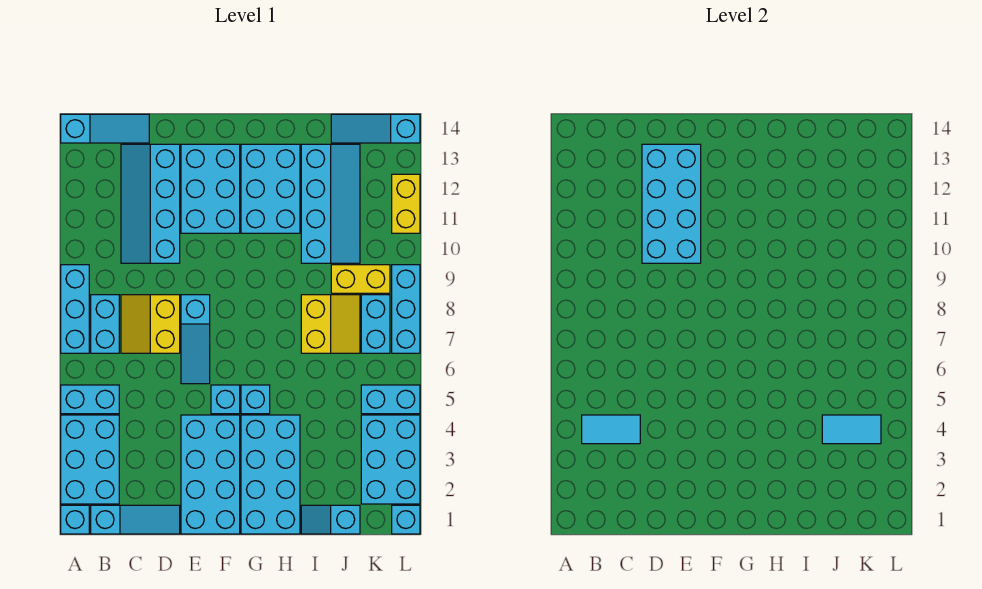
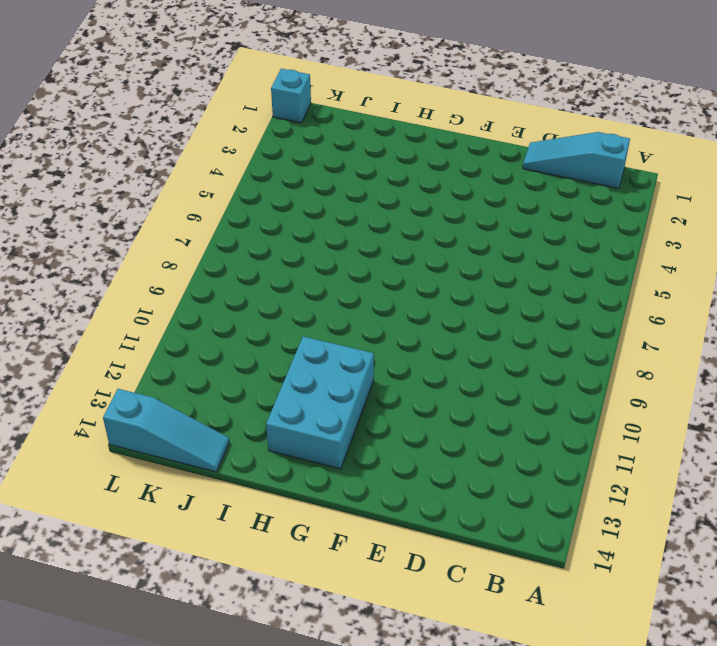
none -> cyan brick A1 level 1
none -> cyan brick A2:B4 level 1
none -> cyan brick A5:B5 level 1
none -> cyan brick A7:A9 level 1

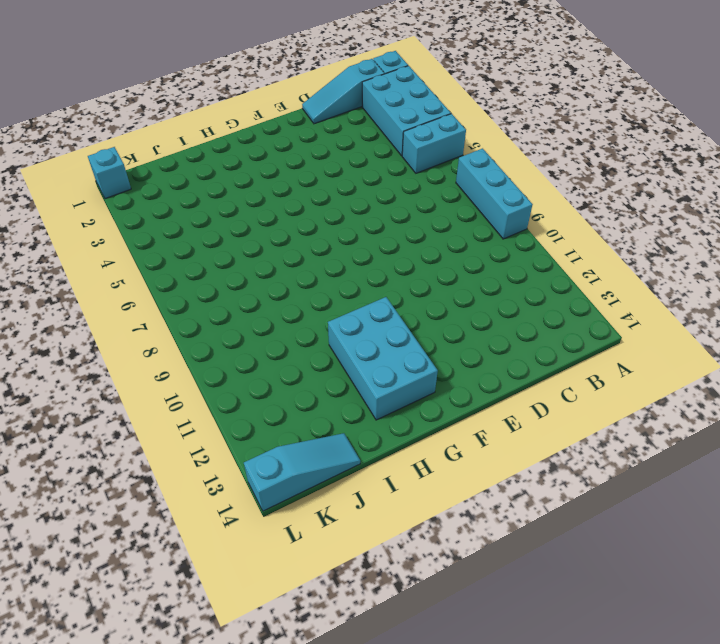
none -> cyan slope A14:C14 level 1 top A
none -> cyan brick B7:B8 level 1
none -> yellow slope C7:D8 level 1 top D
none -> cyan slope C10:D13 level 1 top D

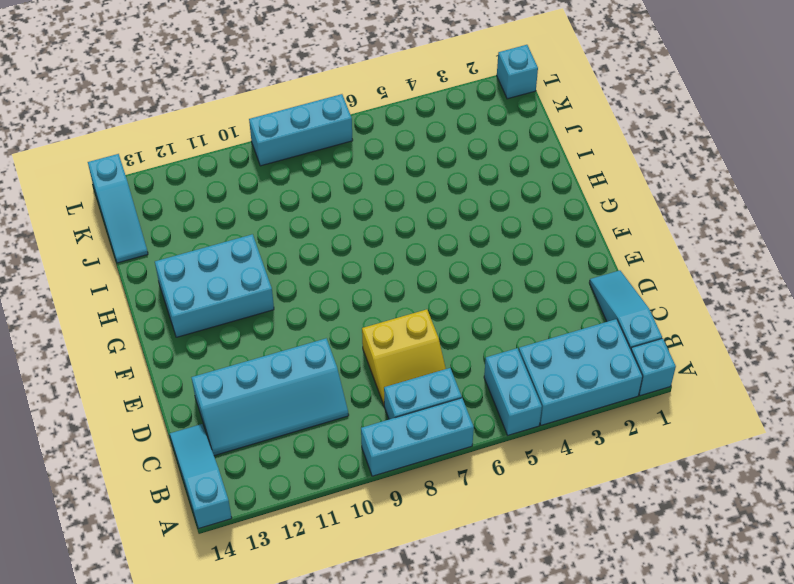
none -> cyan brick E1:F4 level 1
none -> cyan slope E6:E8 level 1 top 8
none -> cyan brick E11:F13 level 1
none -> cyan brick F5 level 1

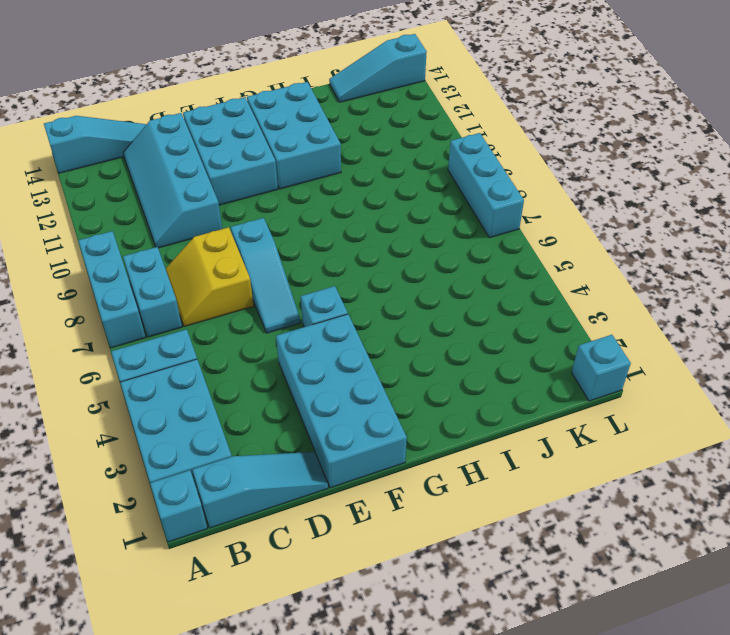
none -> cyan brick G1:H4 level 1
none -> cyan brick G5 level 1
none -> cyan slope I1:J1 level 1 top J
none -> yellow slope I7:J8 level 1 top I

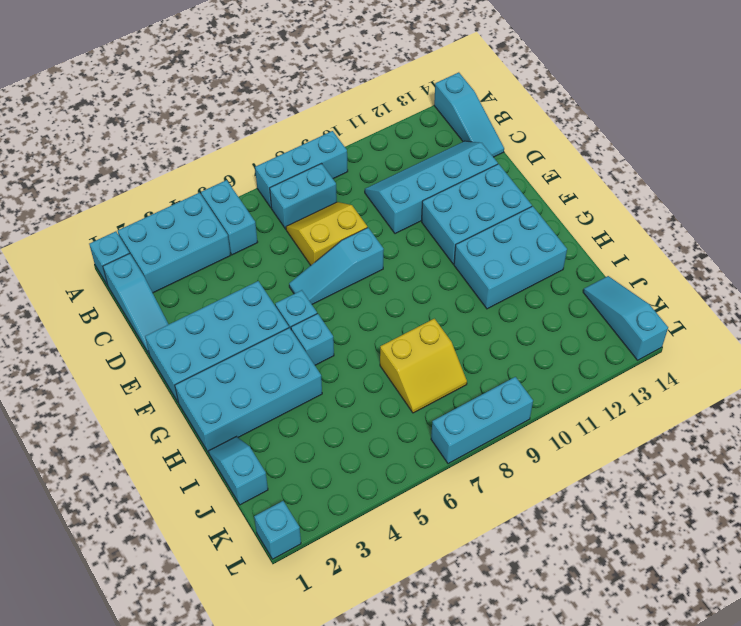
none -> cyan slope I10:J13 level 1 top I
none -> yellow brick J9:K9 level 1
none -> cyan brick K2:L4 level 1
none -> cyan brick K5:L5 level 1

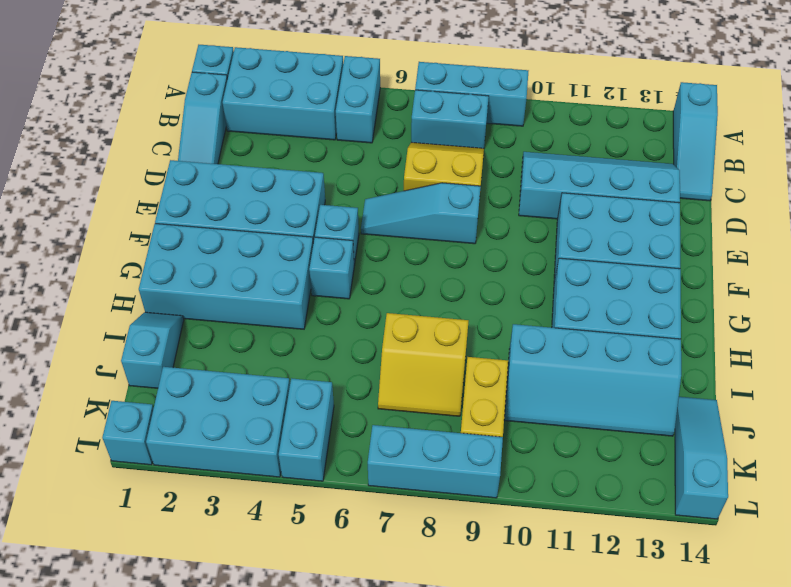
none -> cyan brick K7:K8 level 1
none -> yellow brick L11:L12 level 1
none -> cyan tile B4:C4 level 2
none -> cyan brick D10:E13 level 2

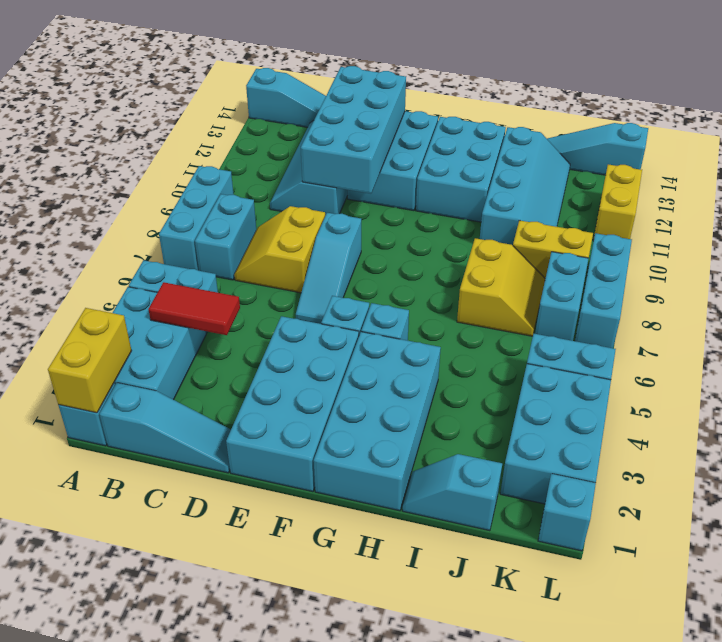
yellow brick A1:A2 level 2 -> none
red tile B4:C4 level 2 -> cyan tile B4:C4 level 2
none -> cyan tile J4:K4 level 2

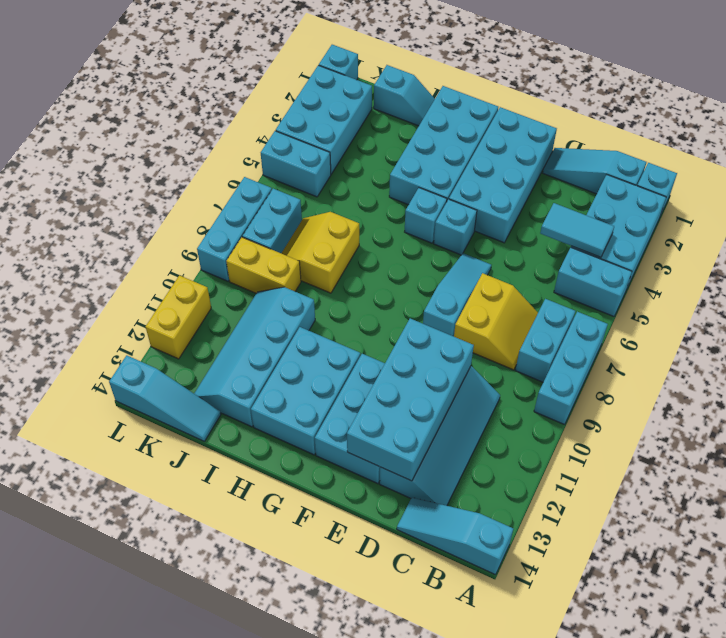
none -> cyan tile J4:K4 level 2

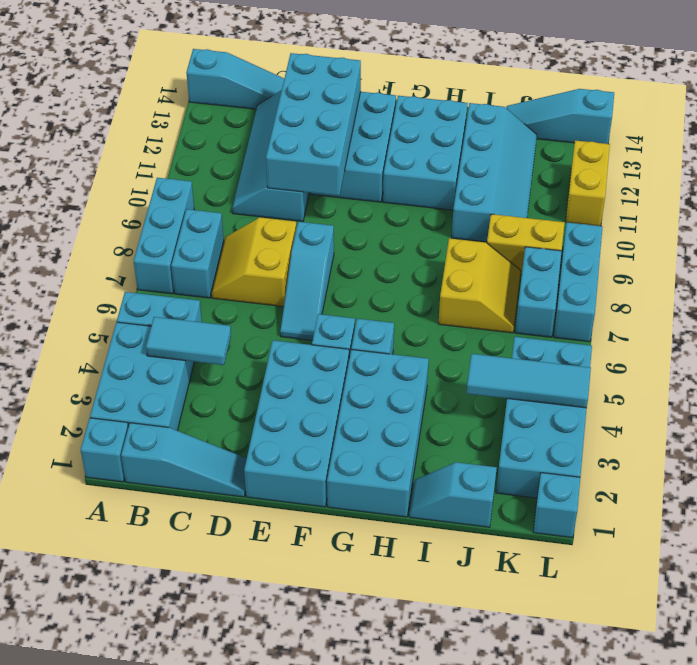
cyan tile J4:L4 level 2 -> cyan tile J4:K4 level 2

